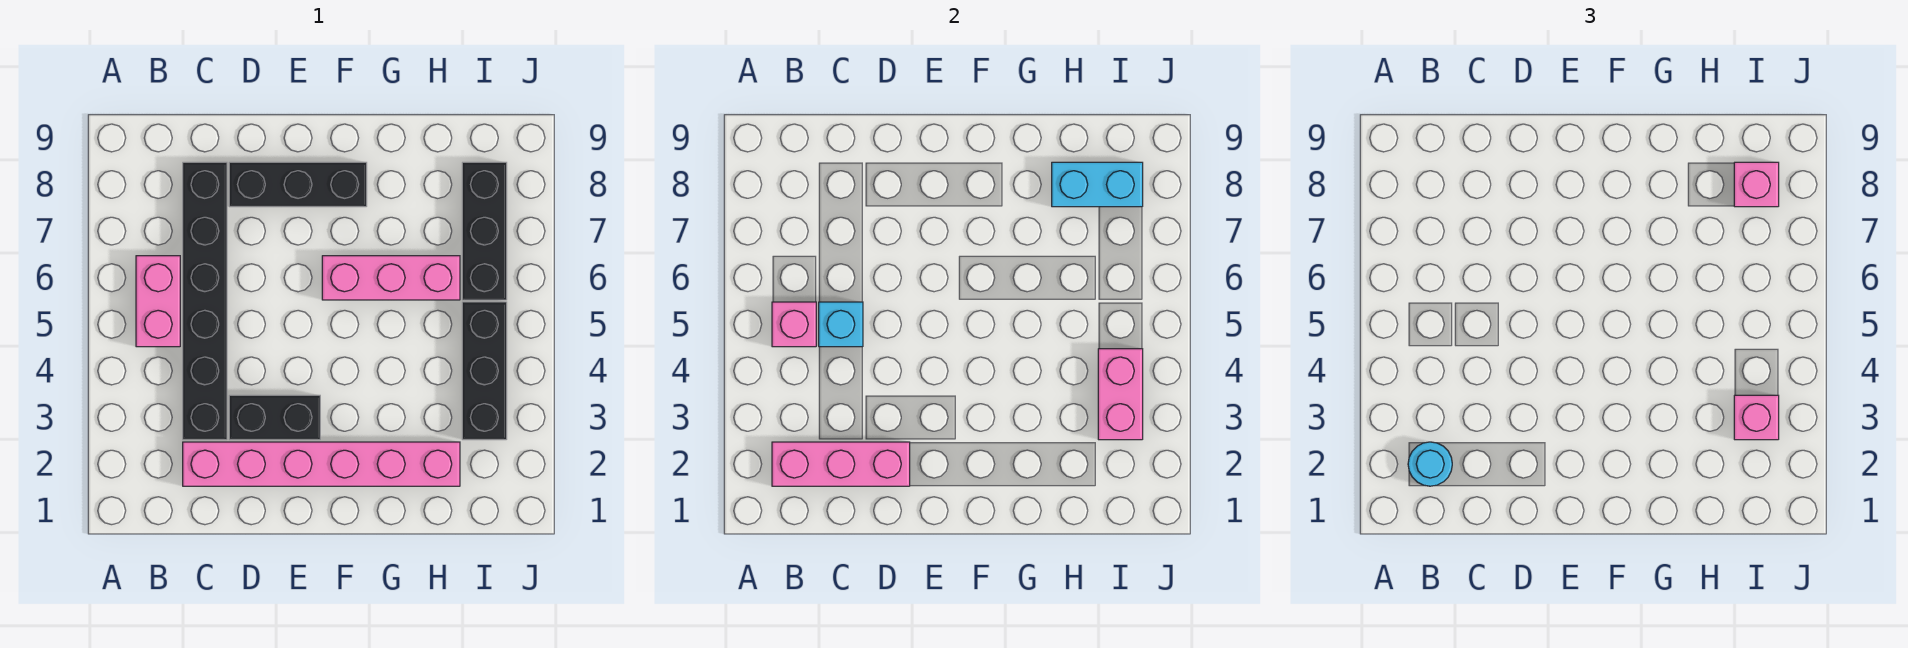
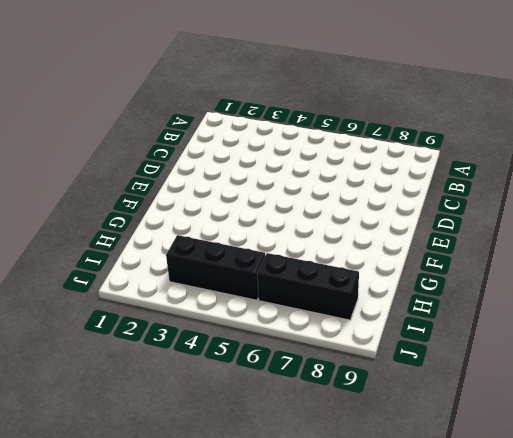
none -> pink brick B5:B6 level 1
none -> pink brick C2:H2 level 1
none -> black brick C3:C8 level 1

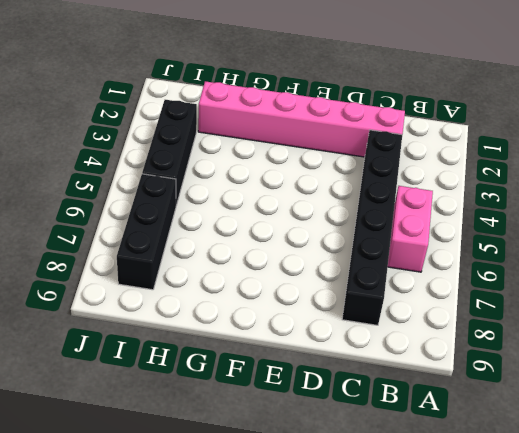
none -> black brick D3:E3 level 1
none -> black brick D8:F8 level 1
none -> pink brick F6:H6 level 1

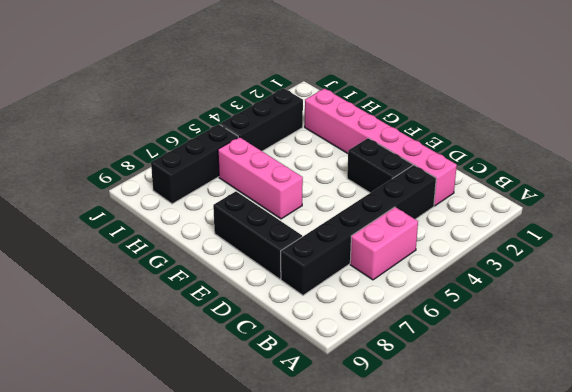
none -> pink brick B2:D2 level 2
none -> pink brick B5 level 2
none -> cyan brick C5 level 2

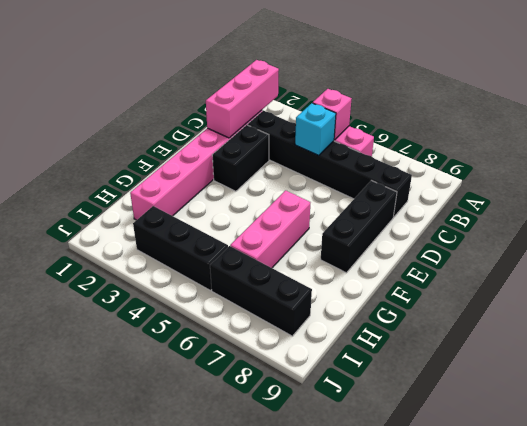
none -> cyan brick H8:I8 level 2
none -> pink brick I3:I4 level 2
none -> cyan round brick B2 level 3

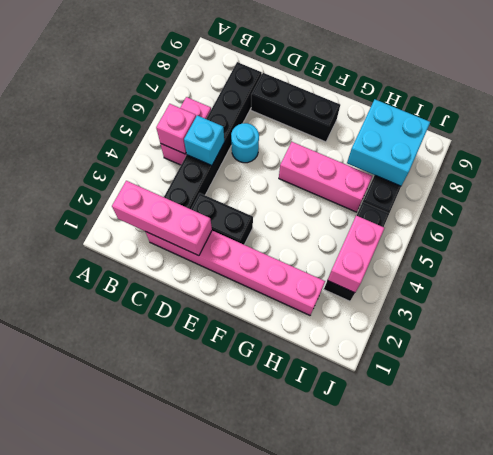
cyan round brick D6 level 1 -> cyan round brick B2 level 3
cyan brick H7:I8 level 2 -> cyan brick H8:I8 level 2
none -> pink brick I3 level 3
none -> pink brick I8 level 3

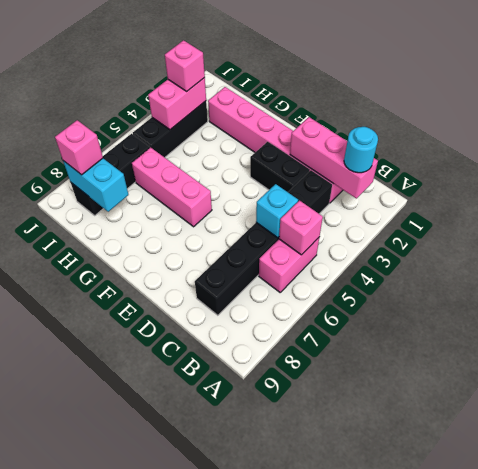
none -> black brick D8:F8 level 1

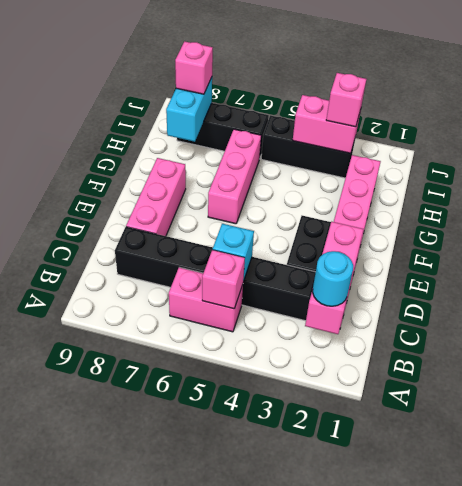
pink brick D8:F8 level 1 -> black brick D8:F8 level 1

